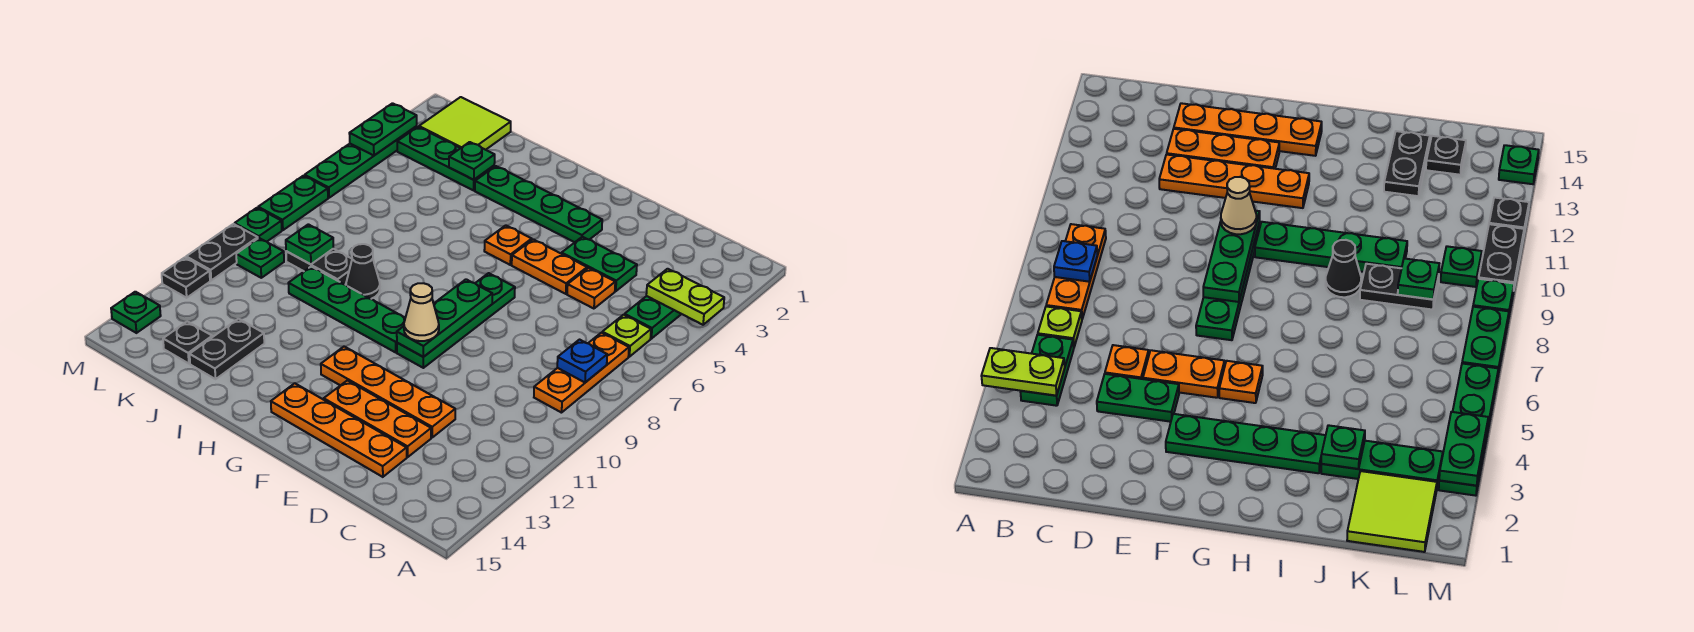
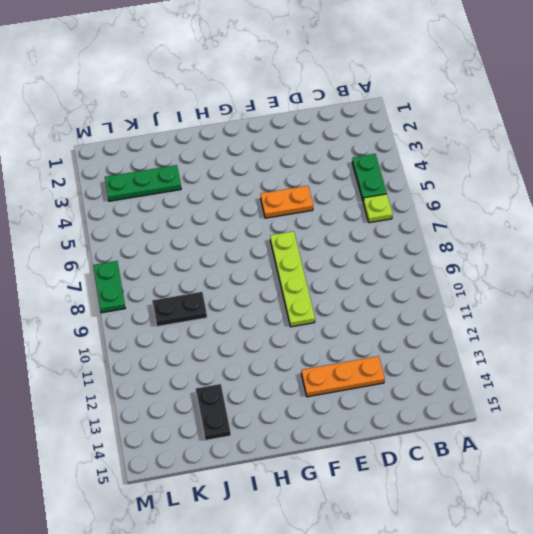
lime plate F7:F10 level 1 -> green plate F7:F10 level 1
none -> orange plate B7:B9 level 1
none -> green plate D4:E4 level 1
none -> orange plate D5 level 1
none -> orange plate D12:G12 level 1

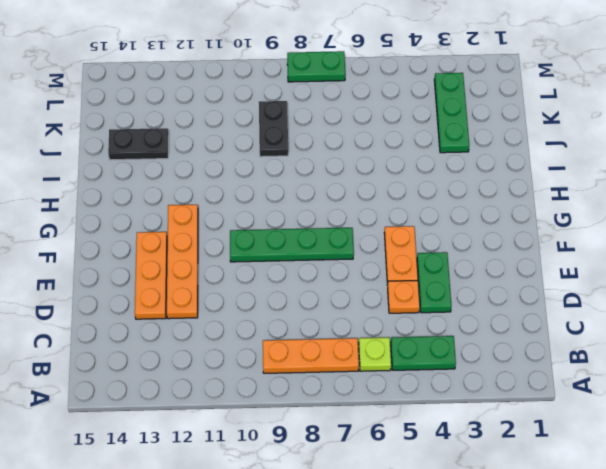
none -> orange plate D14:G14 level 1
none -> green plate F3:I3 level 1
none -> orange plate G5 level 1
none -> green plate G10:J10 level 1

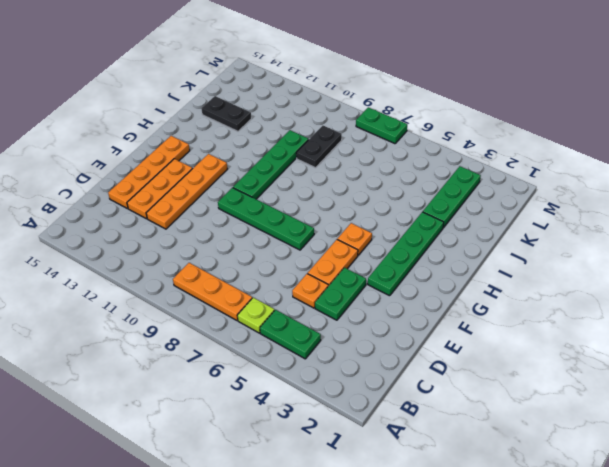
none -> black cone I9 level 1
none -> lime tile K1:L2 level 1
none -> black plate K14 level 1
none -> green plate L10 level 1

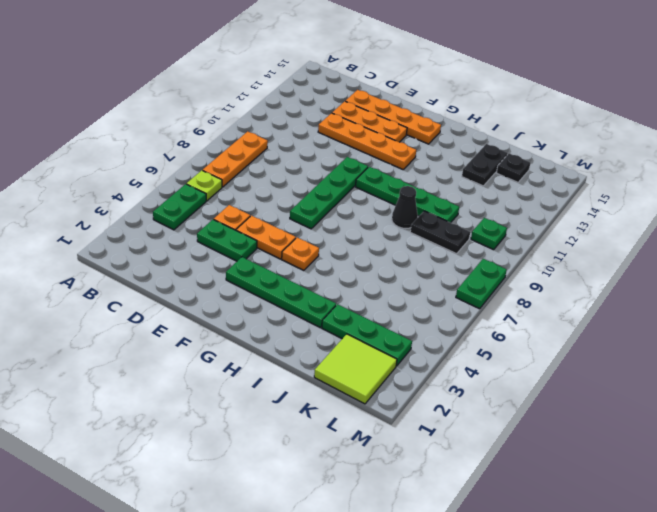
none -> green plate M3:M6 level 1
none -> green plate M9 level 1
none -> black plate M10:M11 level 1
none -> black plate M12 level 1

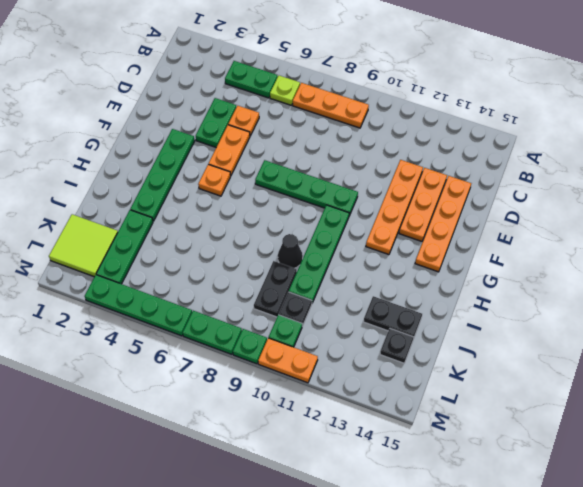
black plate K10 level 1 -> black plate M12 level 1
orange plate M10:M11 level 1 -> black plate M10:M11 level 1
none -> green plate M14 level 1
none -> lime plate A4:B4 level 2
none -> blue plate B8 level 2
none -> green plate F8:F10 level 2

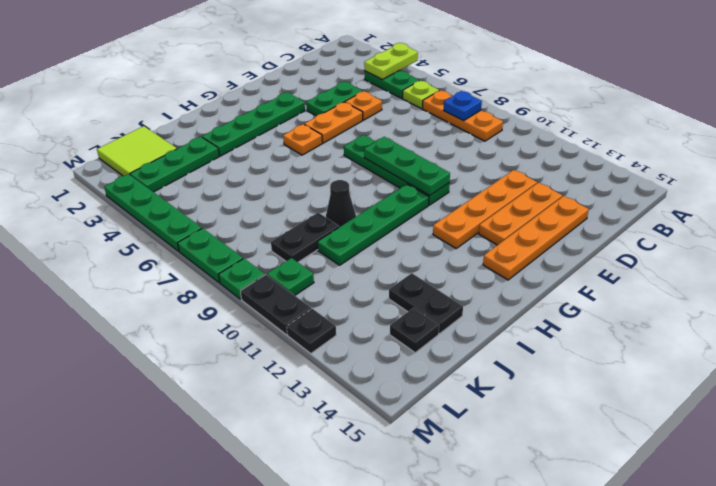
none -> green plate M14 level 1
none -> green plate J3 level 2
none -> green plate K9 level 2
none -> green plate M3:M4 level 2

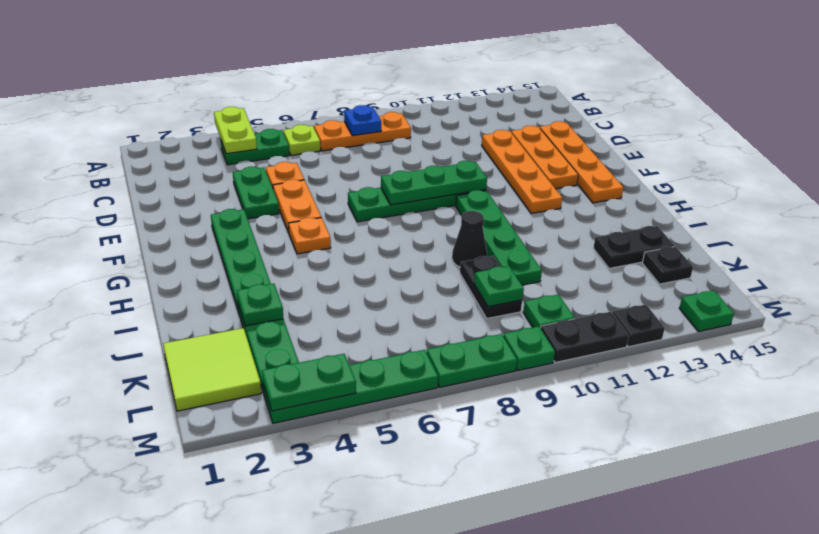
none -> tan cone F10 level 3

